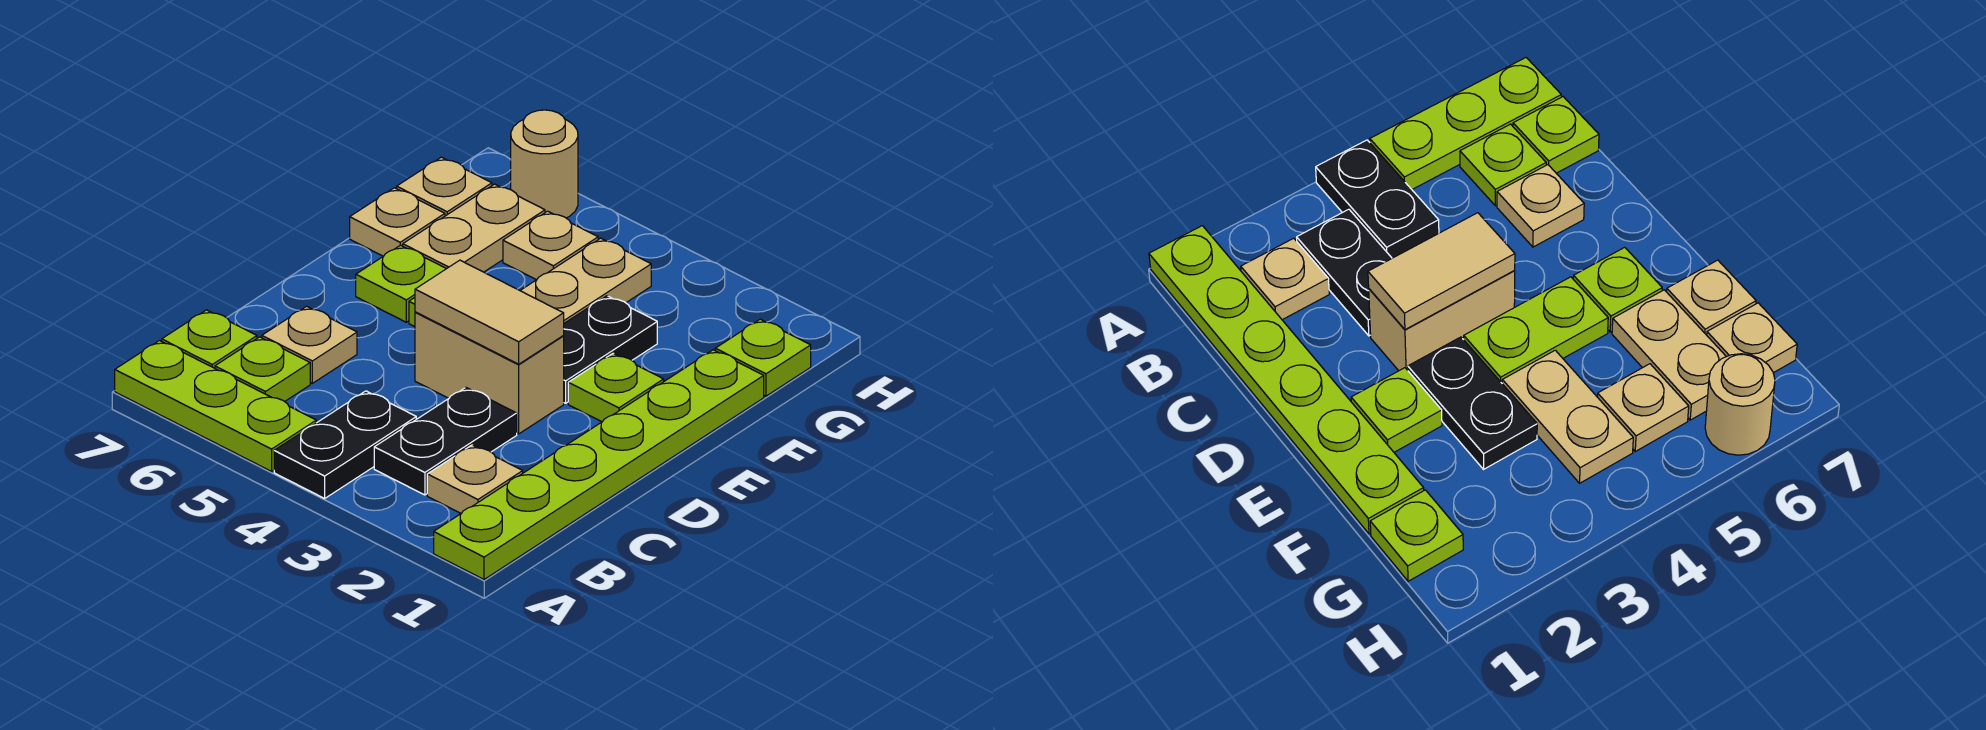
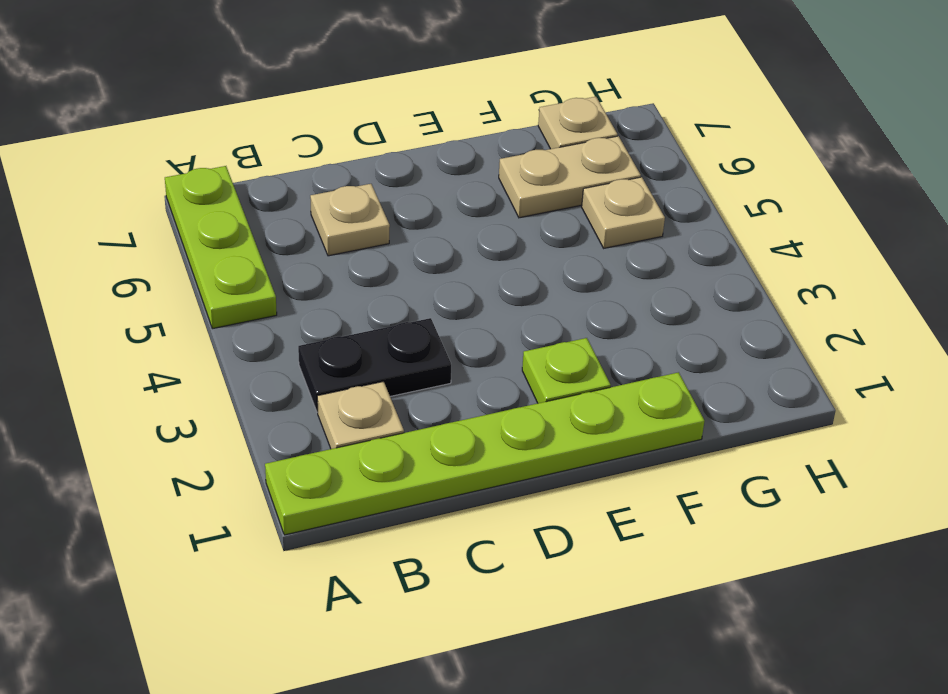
none -> black plate A4:B4 level 1
none -> lime plate B6 level 1
none -> lime plate B7 level 1

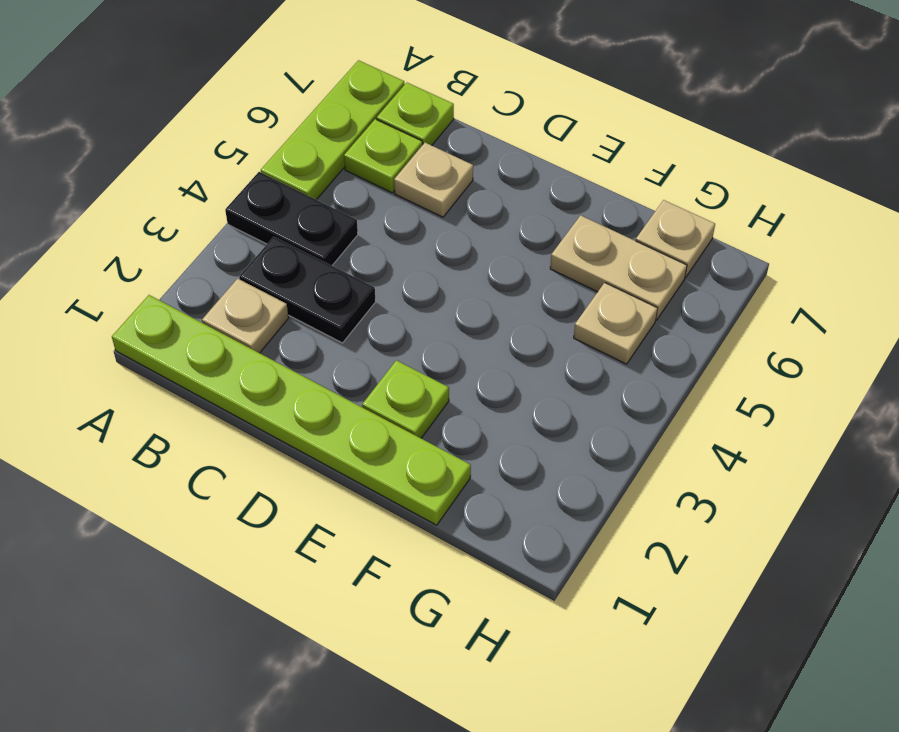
none -> tan brick D3:D4 level 1
none -> black plate E3:F3 level 1
none -> lime plate E4:E5 level 1

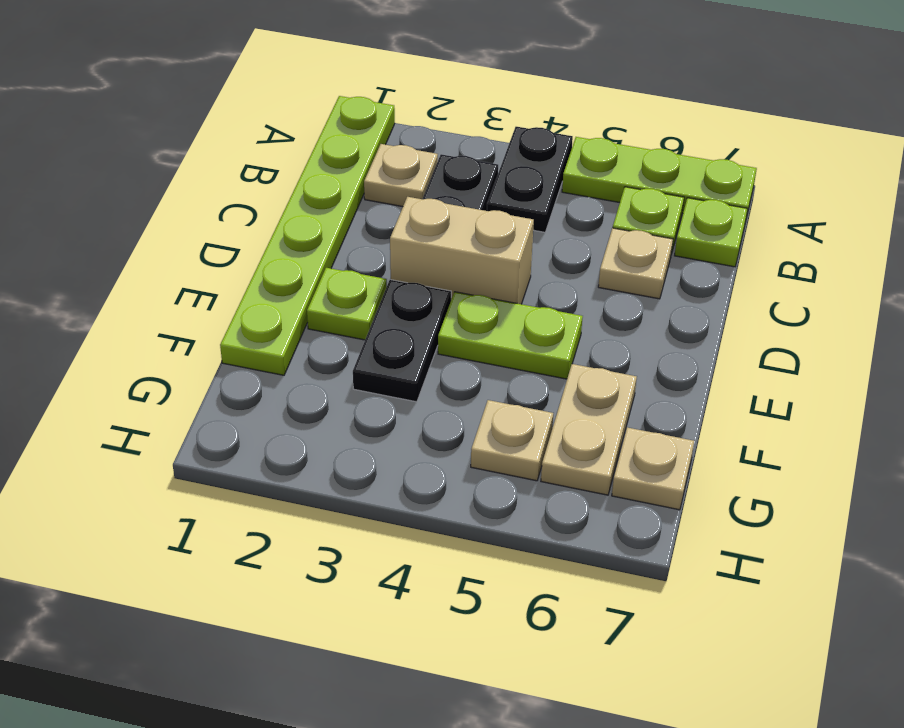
none -> lime plate E6 level 1
none -> tan plate F4:G4 level 1
none -> tan plate F7 level 1

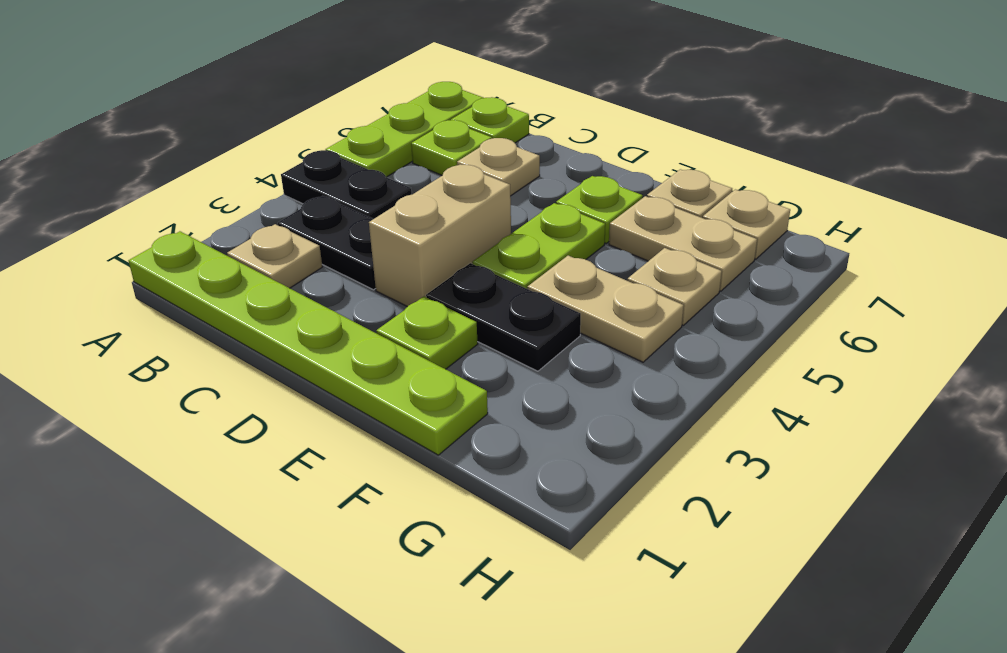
none -> lime plate G1 level 1
none -> tan round brick H6 level 1
none -> tan tile D3:D4 level 2

